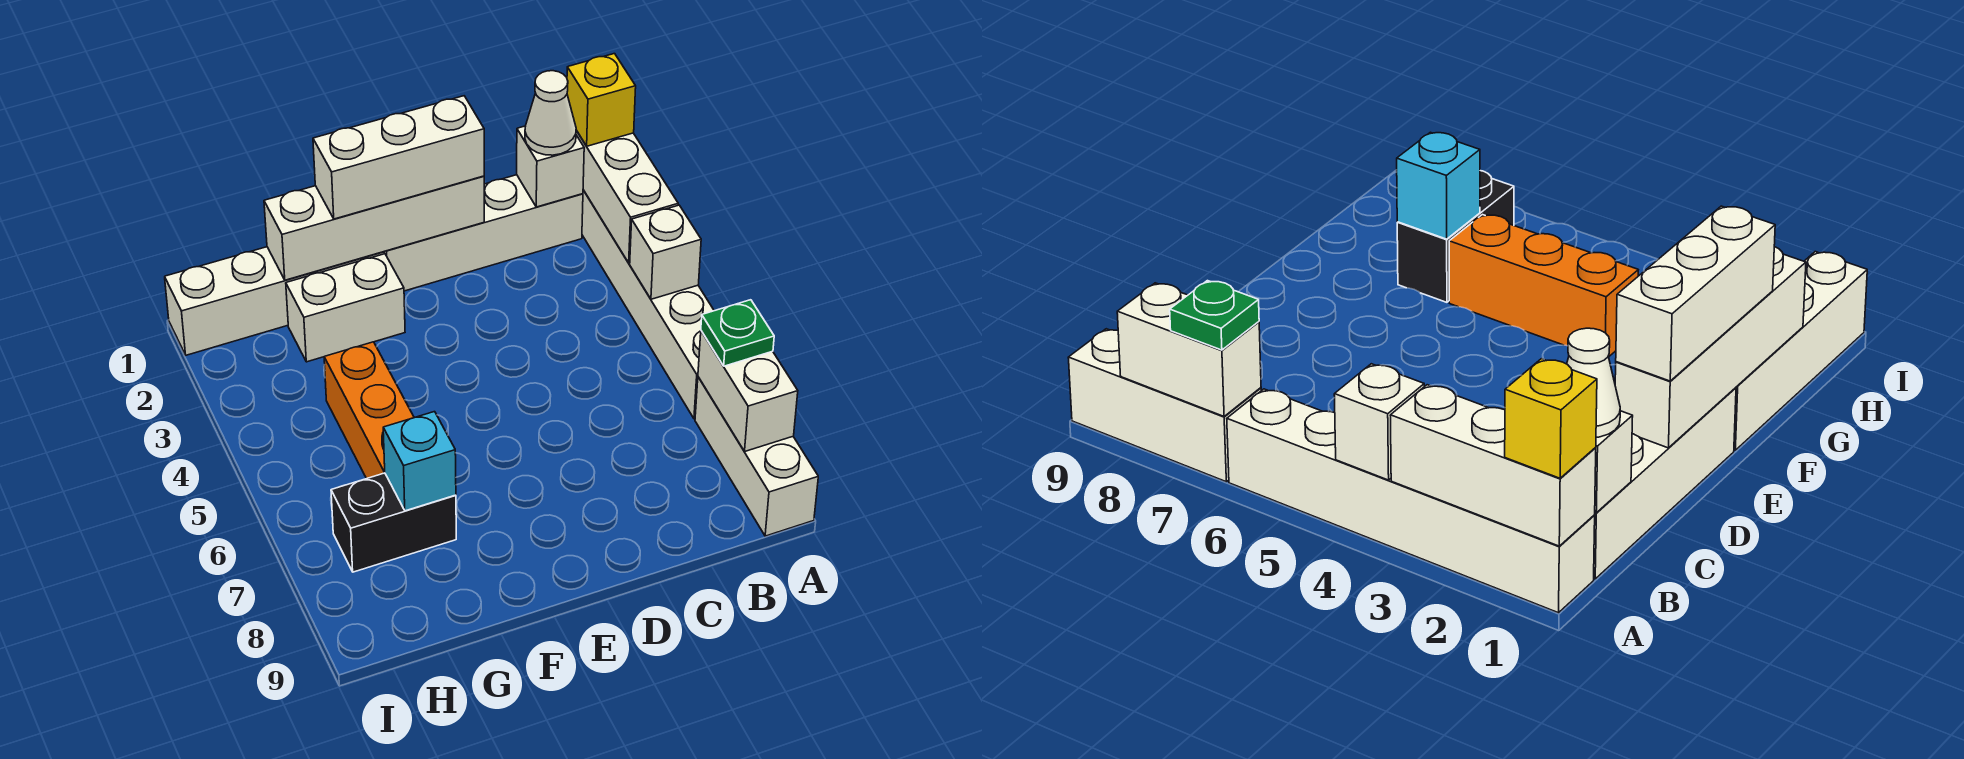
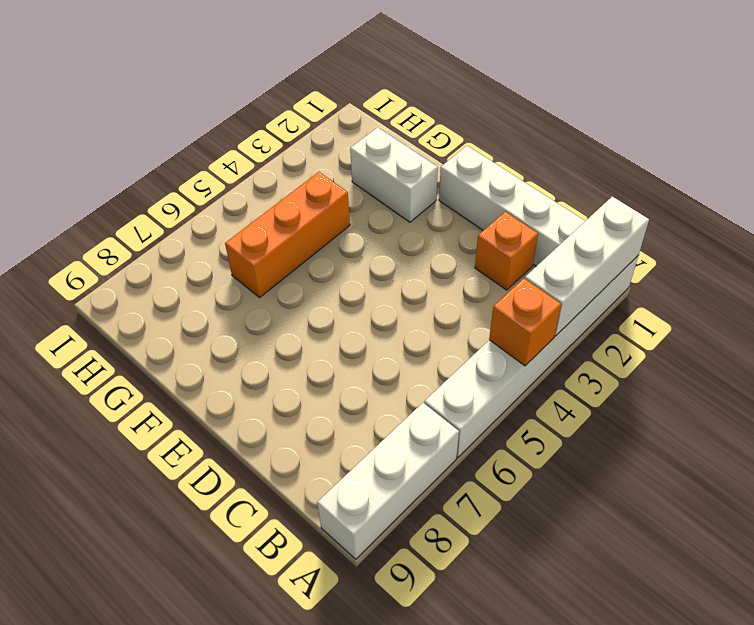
orange brick A4 level 2 -> white brick A4 level 2
orange brick C2 level 1 -> none
none -> white brick F1:I1 level 1
none -> black brick G7:H7 level 1
none -> white brick A7:A8 level 2

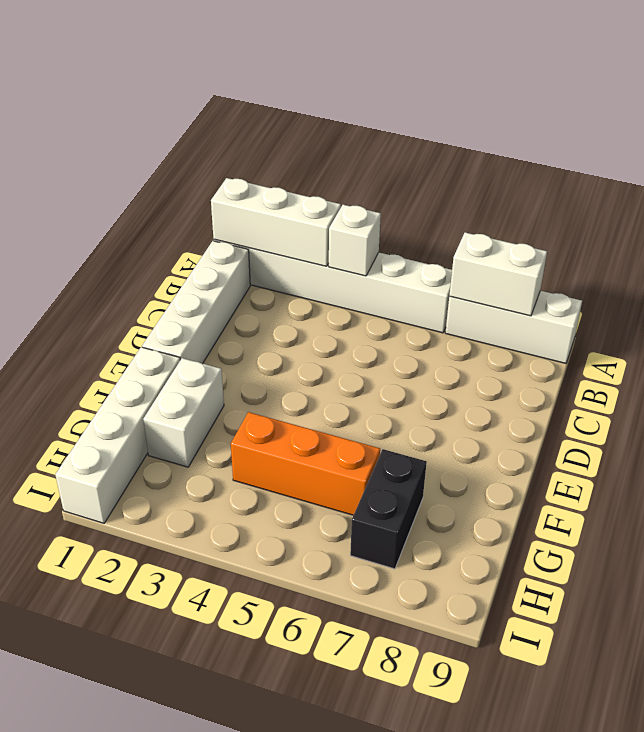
none -> white brick B1 level 2
none -> white brick D1:G1 level 2
none -> cyan brick G7 level 2

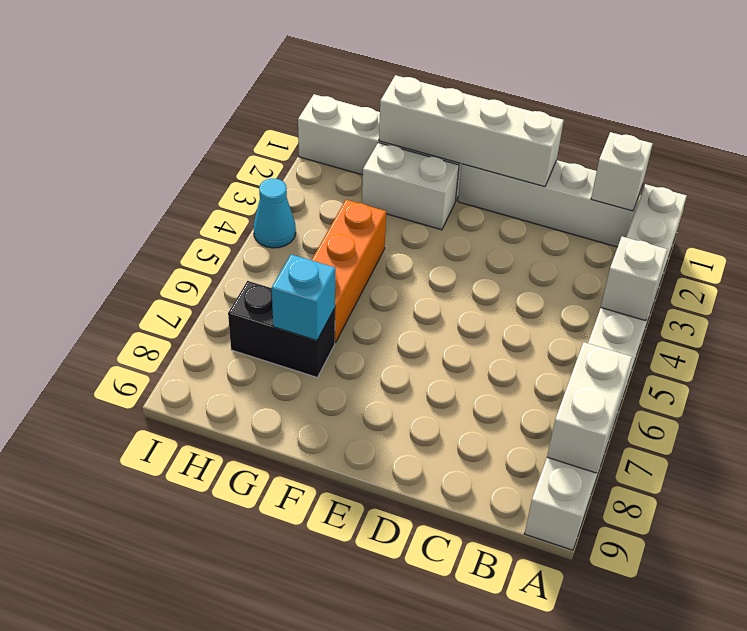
cyan cone I4 level 1 -> none
none -> white brick A1:A3 level 2
none -> yellow brick A1 level 3
none -> green plate A7 level 3

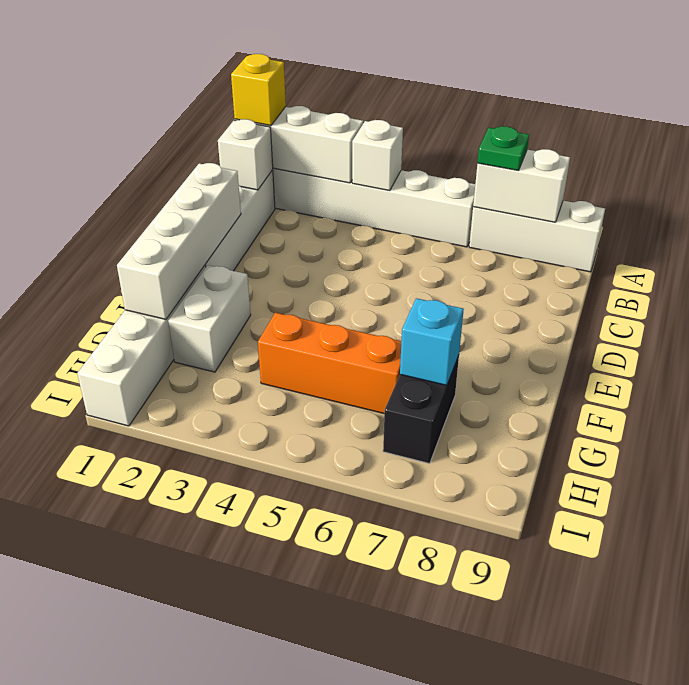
none -> white cone B1 level 3
none -> white brick D1:F1 level 3

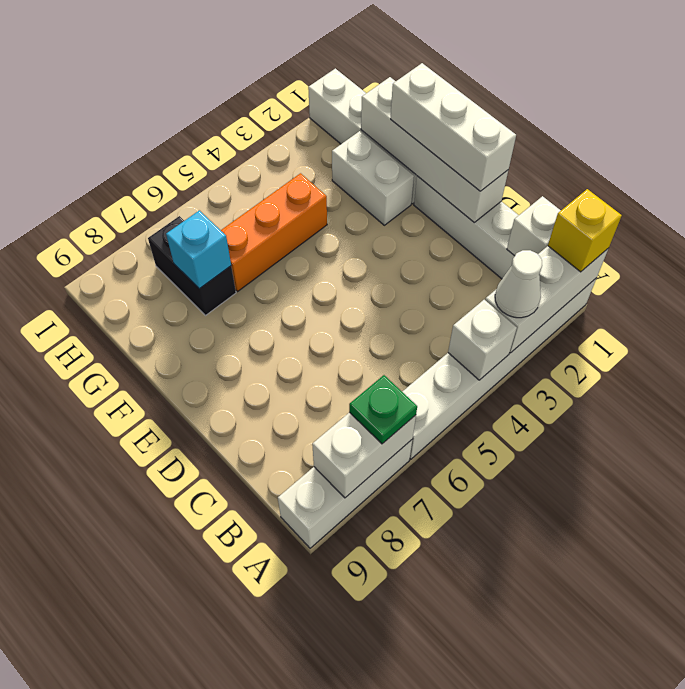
white cone A3 level 3 -> white cone B1 level 3

